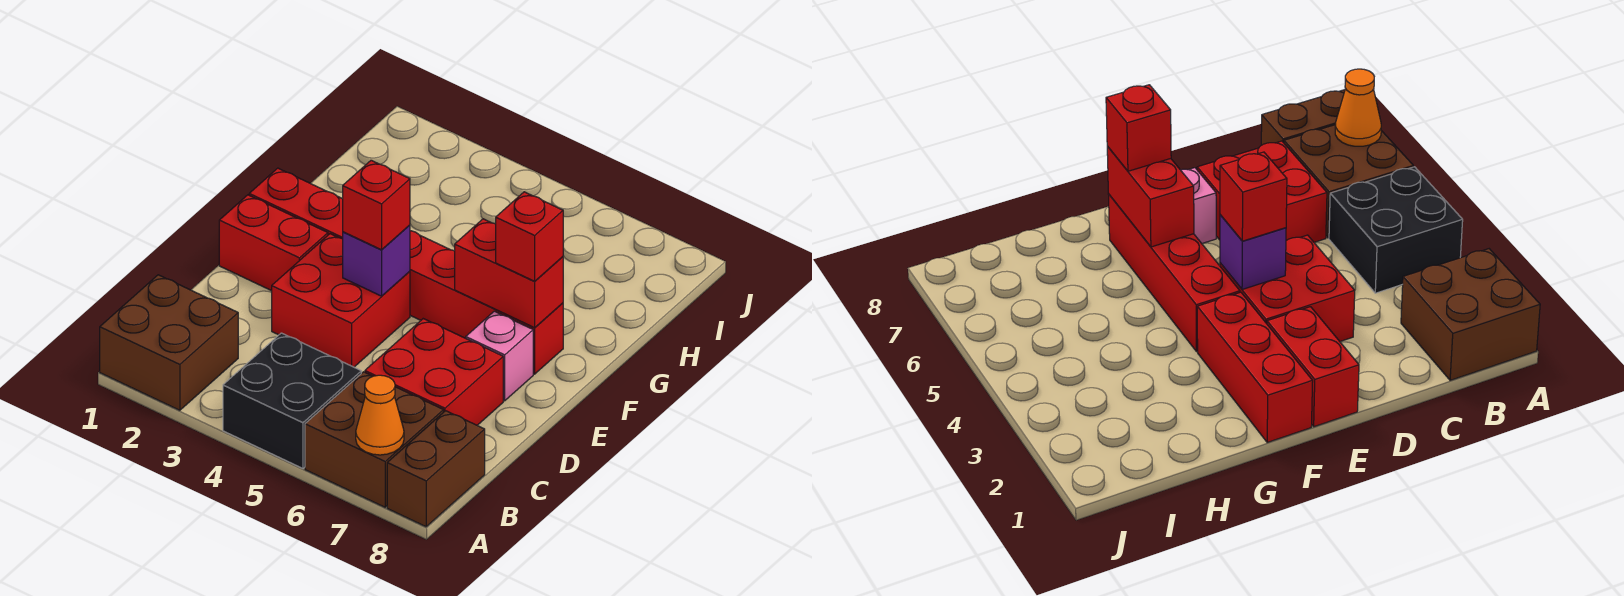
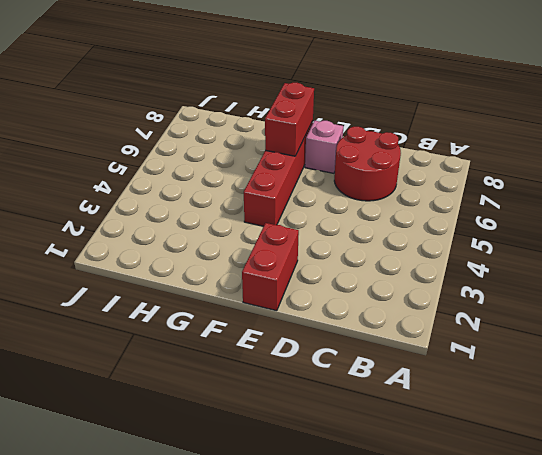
red round brick C6:D7 level 1 -> red brick C6:D7 level 1
none -> brown brick A1:B2 level 1
none -> black brick A4:B5 level 1
none -> brown brick A6:B7 level 1

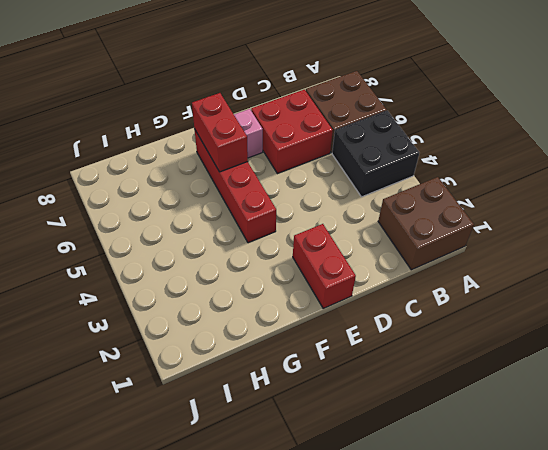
none -> brown brick A8:B8 level 1
none -> red brick D3:E4 level 1
none -> red brick F1:F3 level 1

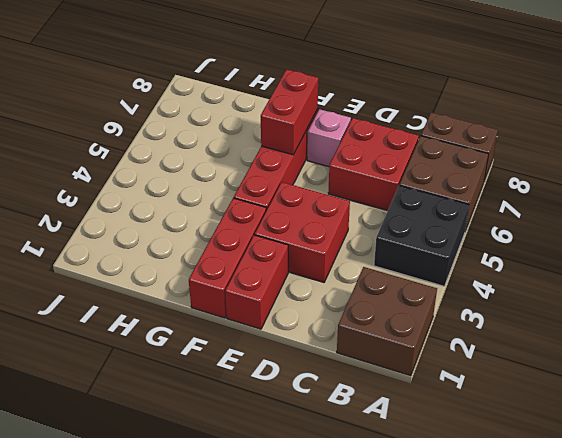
none -> orange cone A7 level 2
none -> purple brick E4 level 2
none -> red brick E4 level 3

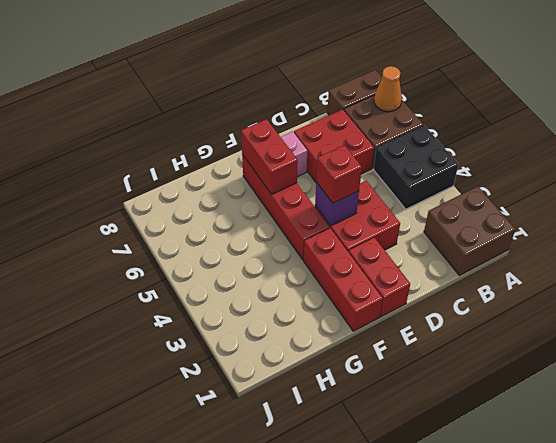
none -> red brick F7 level 3

